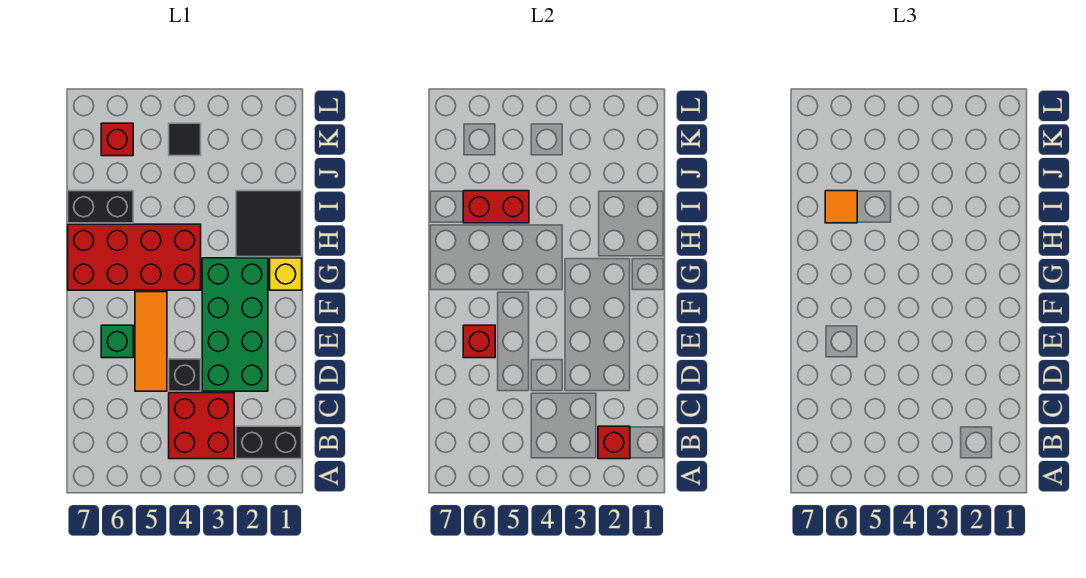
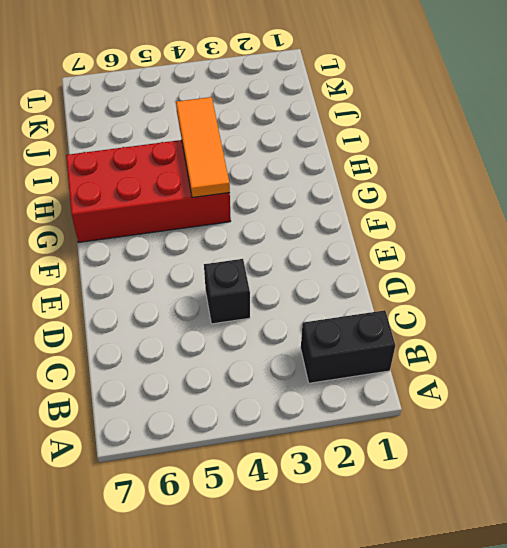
orange tile G4:I4 level 2 -> orange tile D5:F5 level 1
none -> red brick B3:C4 level 1
none -> green brick D2:G3 level 1
none -> green brick E6 level 1

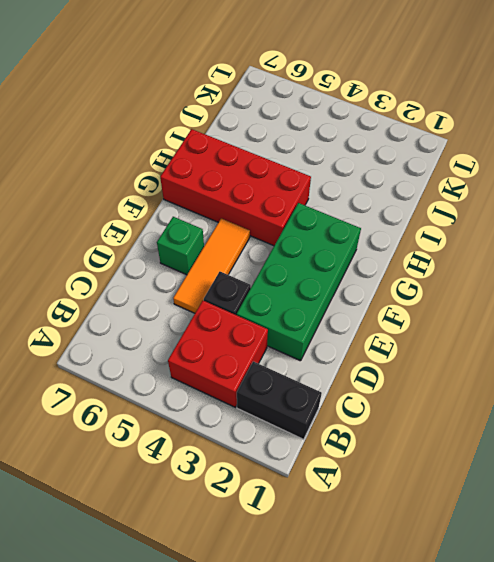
none -> yellow brick G1 level 1
none -> black tile H1:I2 level 1
none -> black brick I6:I7 level 1

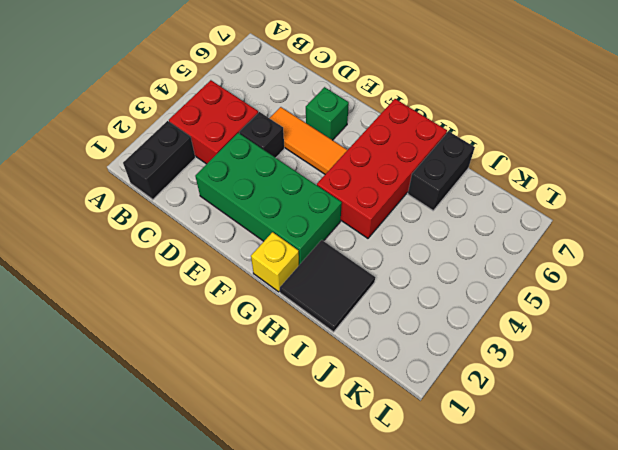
none -> black tile K4 level 1
none -> red brick K6 level 1
none -> red brick B2 level 2

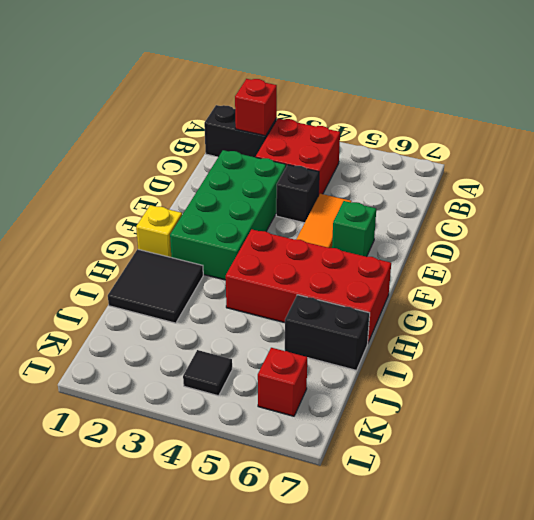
none -> red brick E6 level 2
none -> red brick I5:I6 level 2
none -> orange tile I6 level 3

